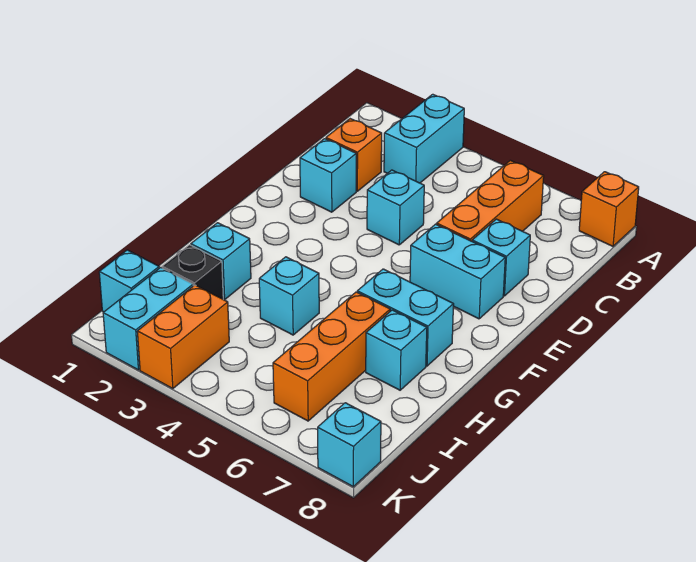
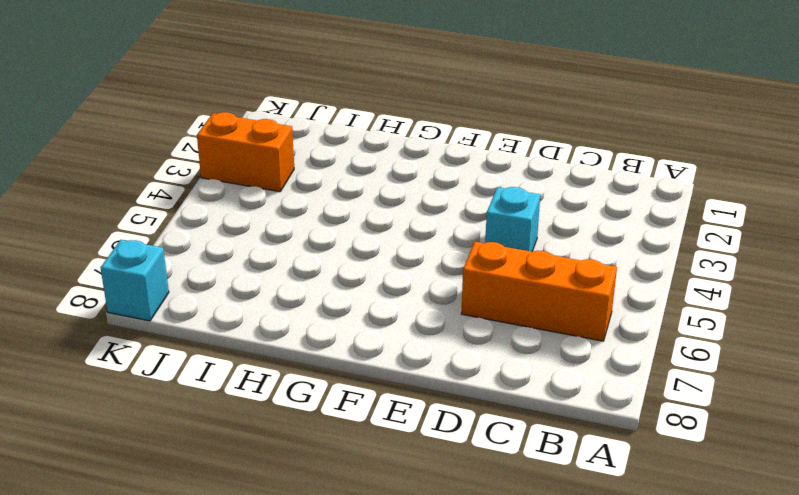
none -> cyan brick A3:B3 level 1
none -> orange brick A8 level 1
none -> orange brick C2 level 1

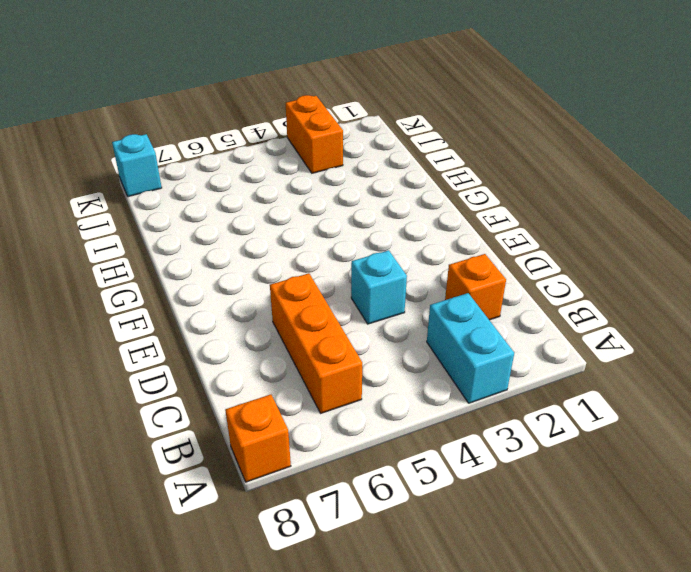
none -> cyan brick D2 level 1
none -> cyan brick D7 level 1
none -> cyan brick E6:E7 level 1

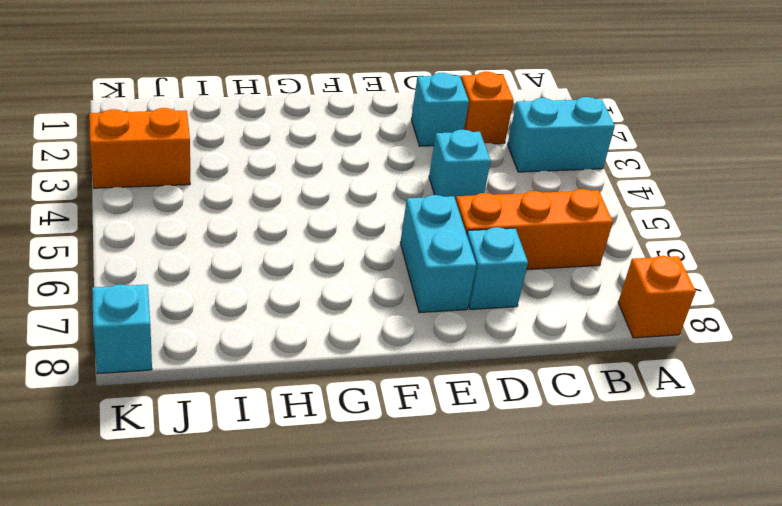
none -> cyan brick G6:G7 level 1
none -> cyan brick H2 level 1
none -> cyan brick H4 level 1

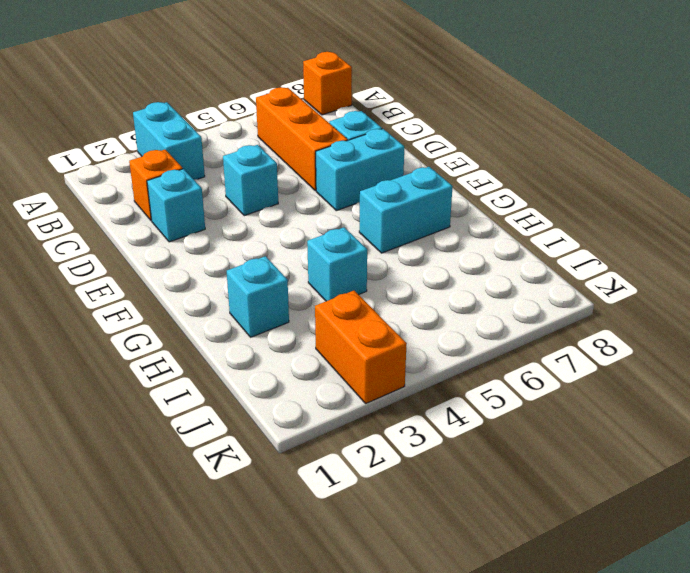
none -> orange brick H6:J6 level 1
none -> cyan brick H7 level 1
none -> black brick I2 level 1

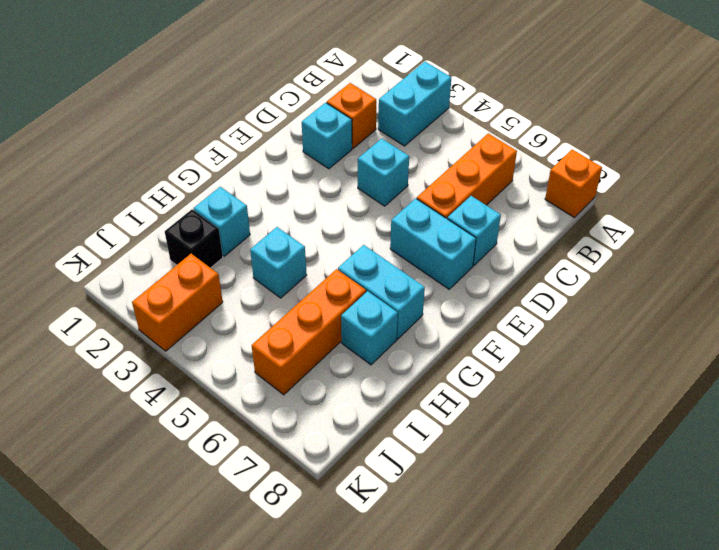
none -> cyan brick J1 level 1
none -> cyan brick J2:K2 level 1
none -> cyan brick K8 level 1

